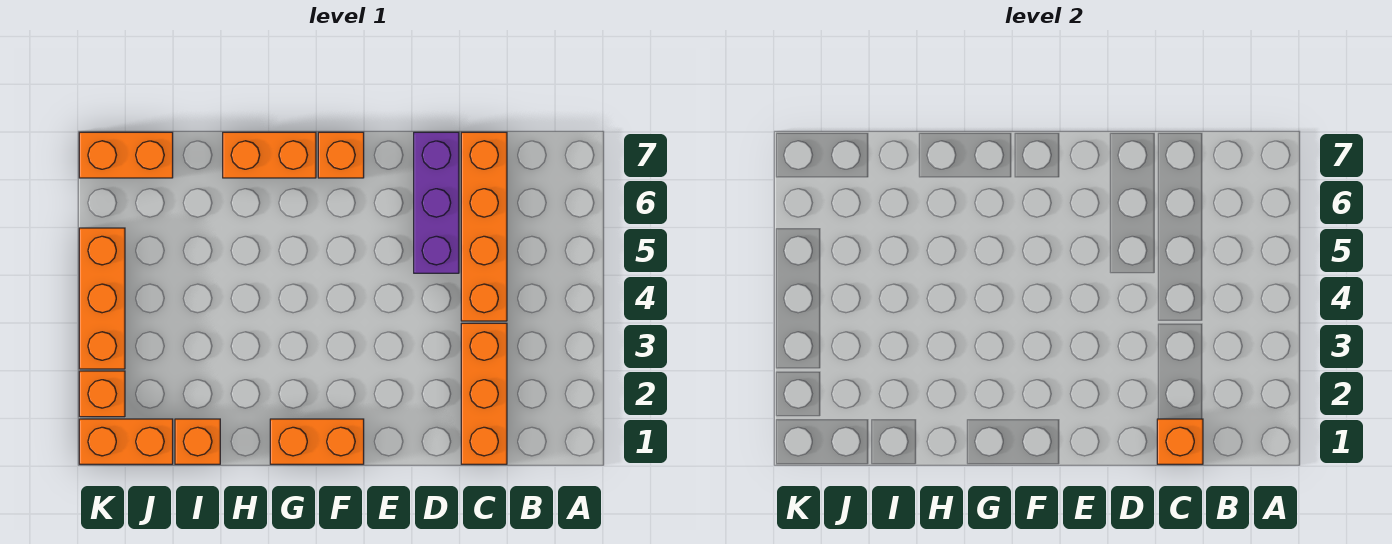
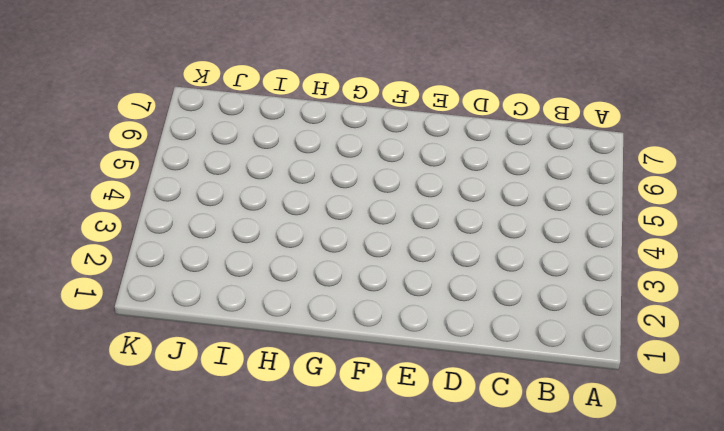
none -> orange brick C1:C3 level 1
none -> orange brick C4:C7 level 1
none -> purple brick D5:D7 level 1

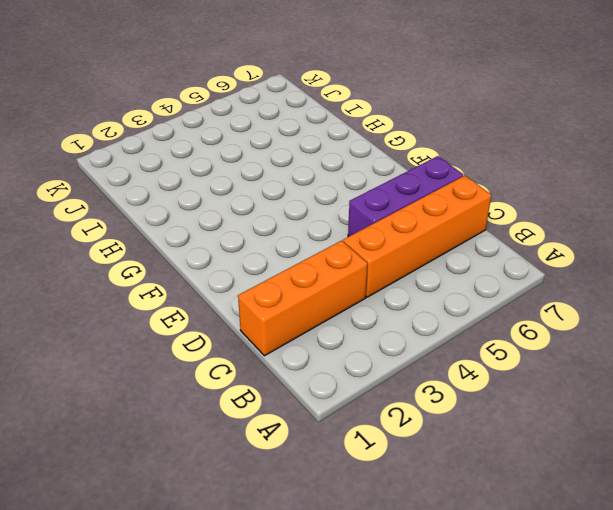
none -> orange brick F1:G1 level 1
none -> orange brick F7 level 1
none -> orange brick G7:H7 level 1

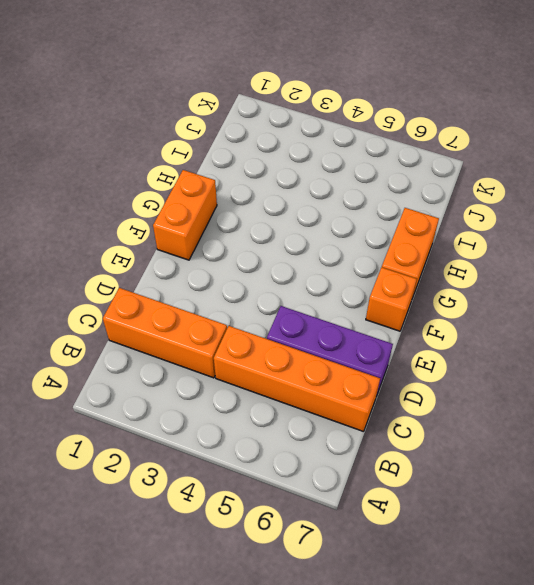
none -> orange brick I1 level 1
none -> orange brick J1:K1 level 1
none -> orange brick J7:K7 level 1

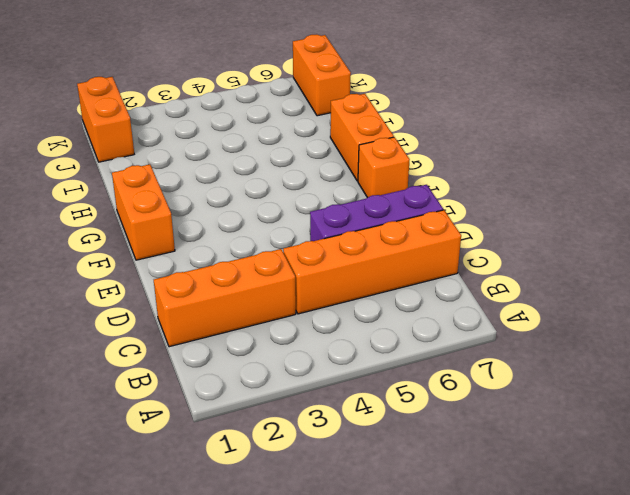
none -> orange brick I1 level 1
none -> orange brick K2 level 1
none -> orange brick K3:K5 level 1

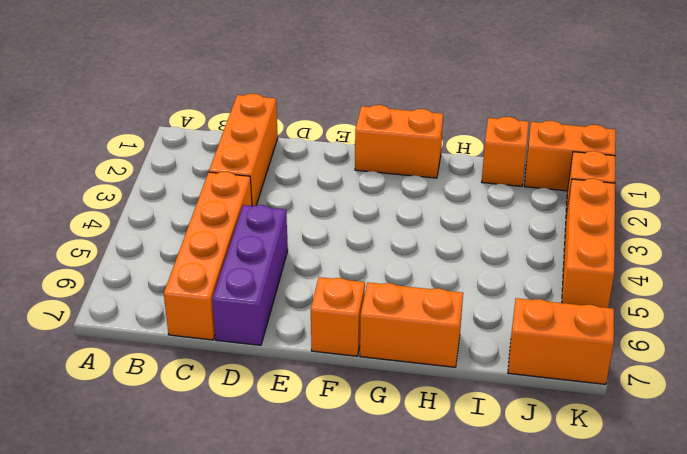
none -> orange brick C1 level 2

